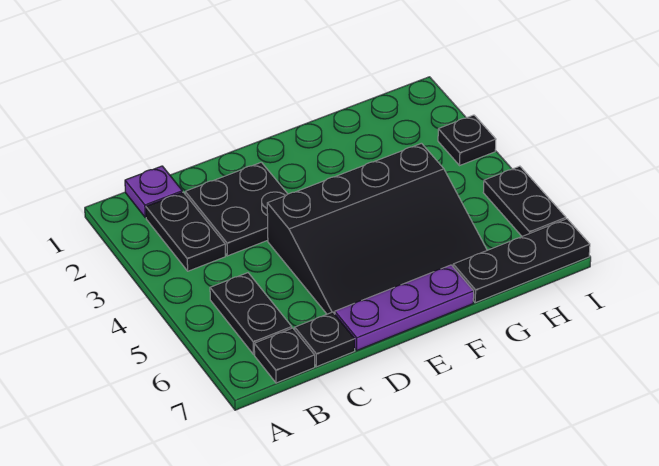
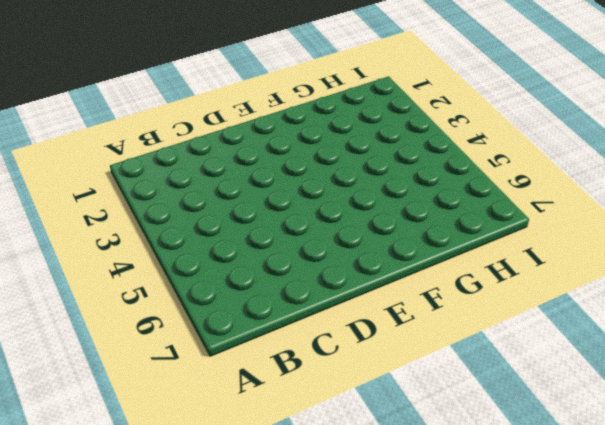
none -> purple plate B1 level 1
none -> black plate B2:B3 level 1

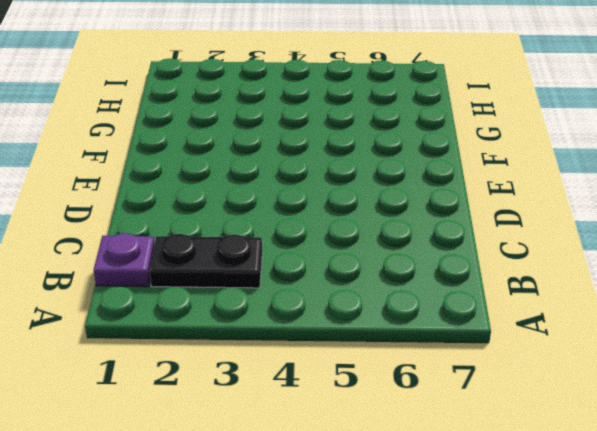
none -> black plate B5:B6 level 1
none -> black plate B7 level 1

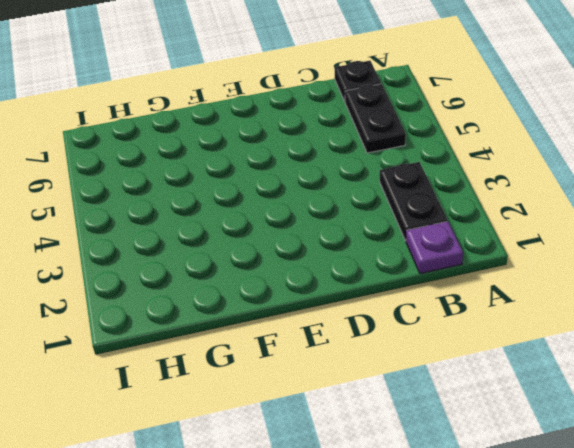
none -> black plate C2:D3 level 1
none -> black plate C7 level 1

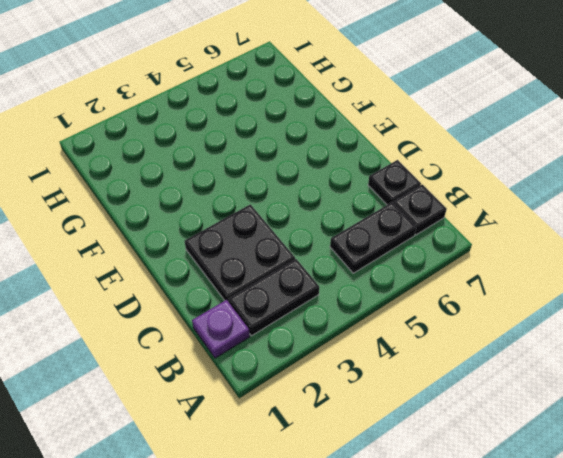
none -> black slope D4:G6 level 1 top 4
none -> purple plate D7:F7 level 1

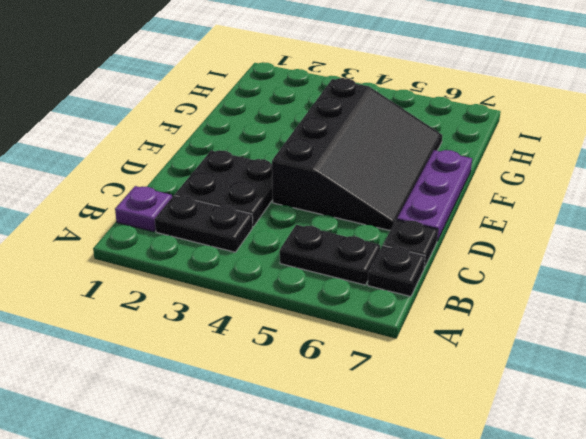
none -> black plate G7:I7 level 1
none -> black plate I3 level 1

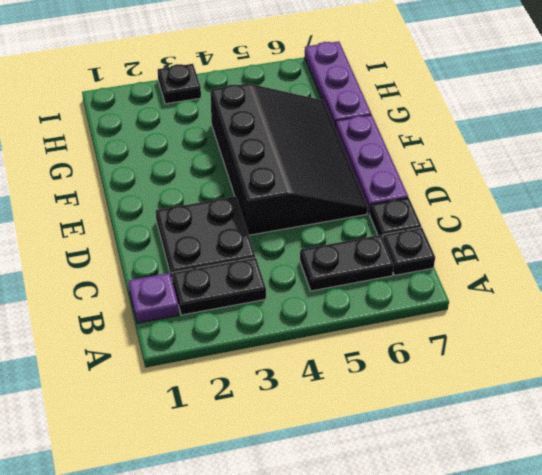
purple plate G7:I7 level 1 -> black plate G7:I7 level 1
none -> black plate I5:I6 level 1

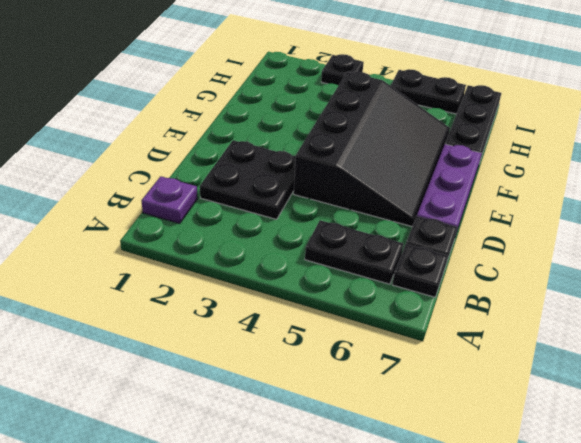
none -> black plate B2:B3 level 1

